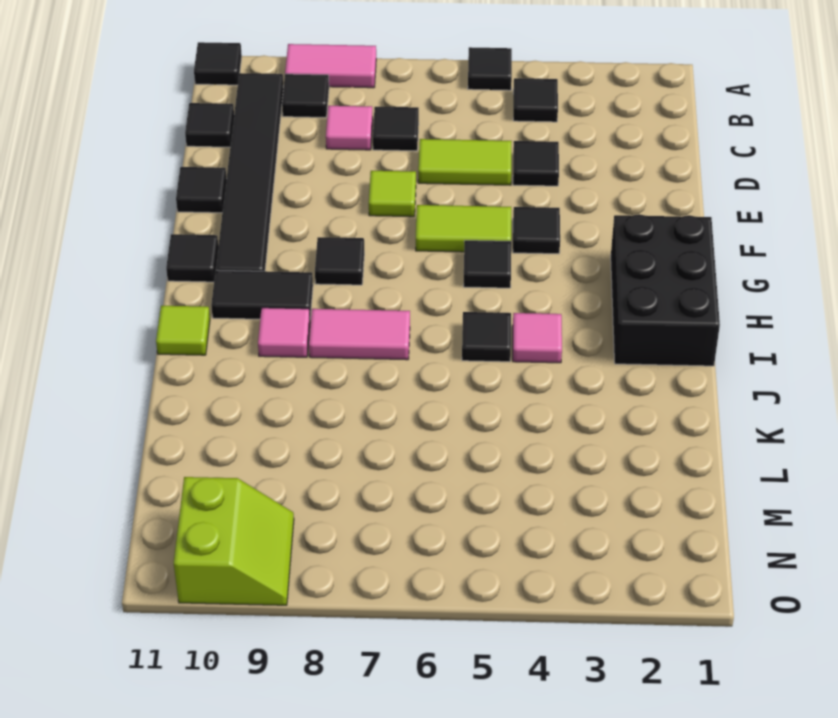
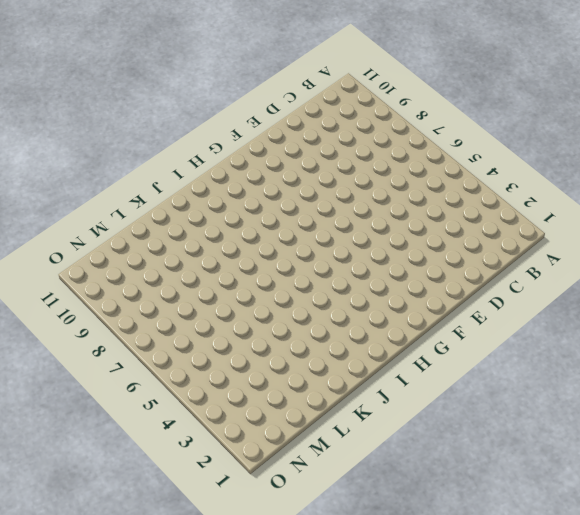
none -> black tile A5 level 1
none -> pink tile A8:A9 level 1
none -> black tile A11 level 1

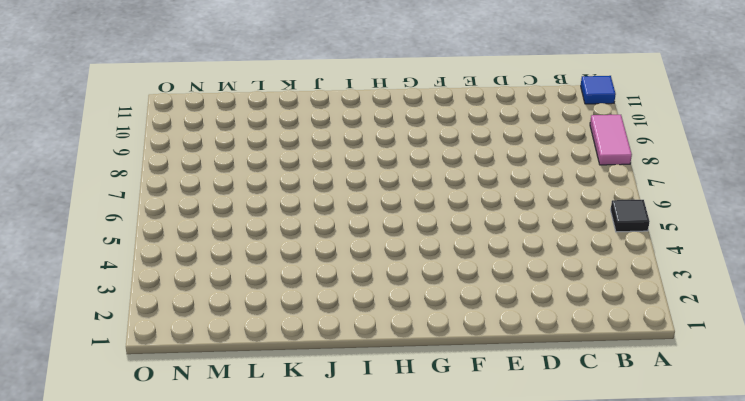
blue tile A11 level 1 -> black tile A11 level 1
none -> black tile B4 level 1
none -> black tile B9 level 1
none -> black tile B10:G10 level 1

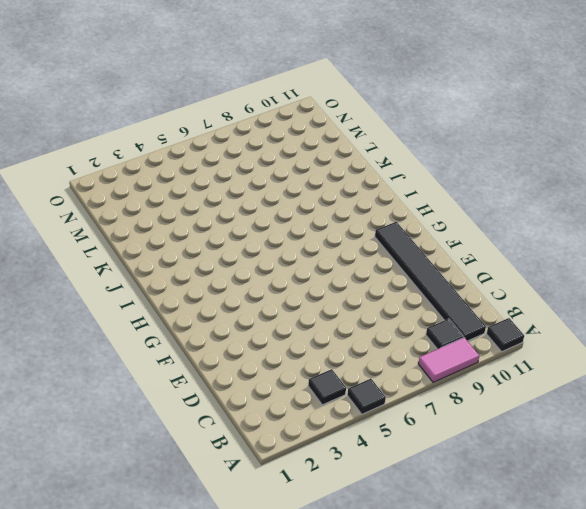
none -> black tile C7 level 1
none -> pink tile C8 level 1
none -> black tile C11 level 1

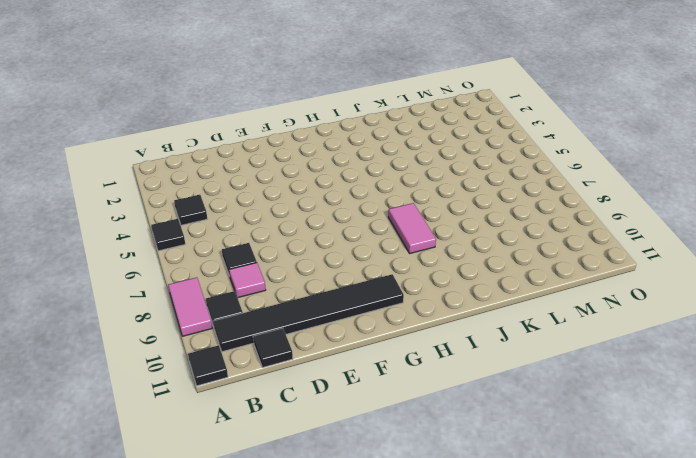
none -> black tile D4 level 1
none -> lime tile D5:D6 level 1
none -> lime tile E7 level 1

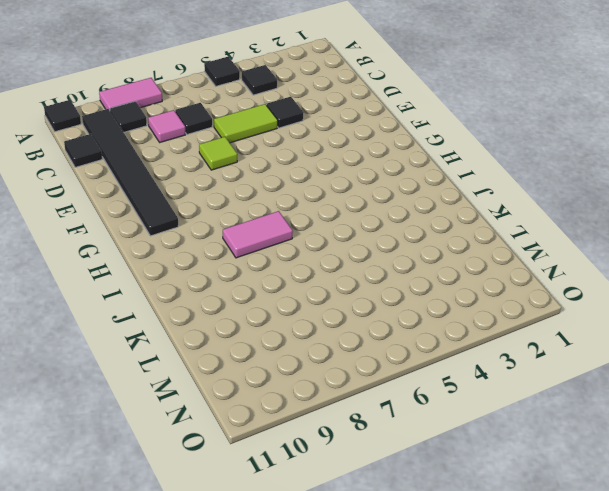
none -> black tile E11 level 1
none -> black tile F4 level 1
none -> lime tile F5:F6 level 1

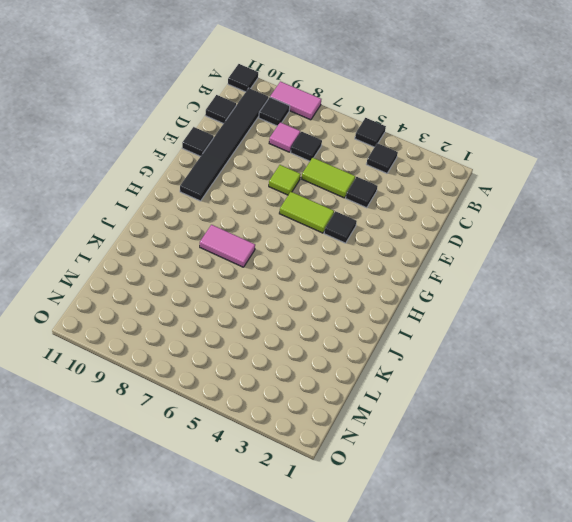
none -> black brick G1:I2 level 1
none -> black tile G5 level 1
none -> black tile G8 level 1

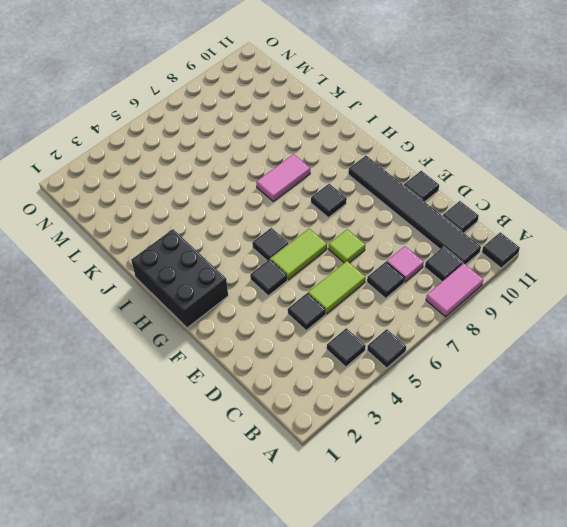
none -> black tile G11 level 1
none -> black tile H9:H10 level 1
none -> pink tile I4 level 1

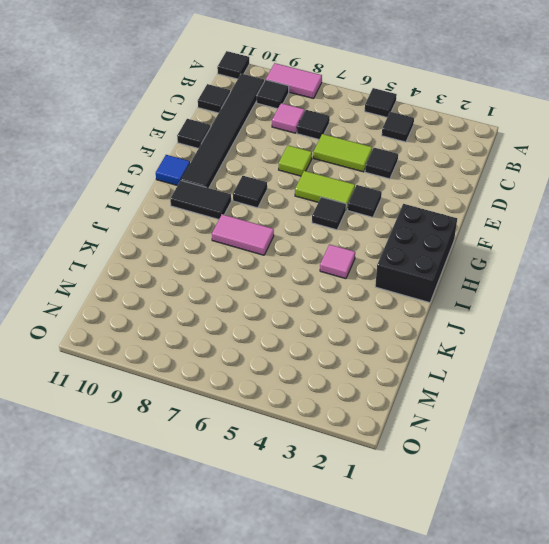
blue tile G11 level 1 -> black tile G11 level 1
none -> black tile I5 level 1
none -> pink tile I9 level 1
none -> lime tile I11 level 1

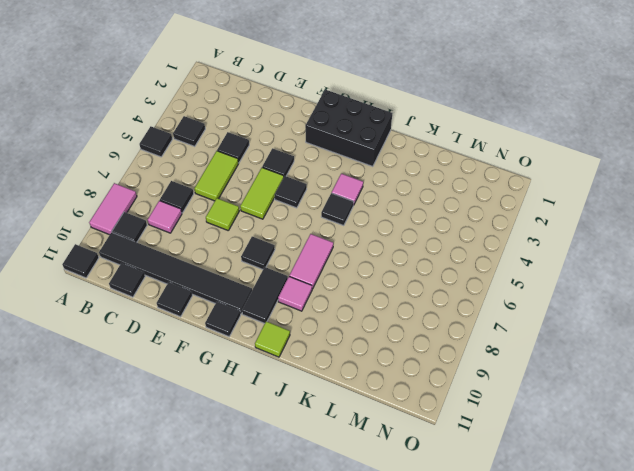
none -> lime slope N9:O10 level 1 top 10

